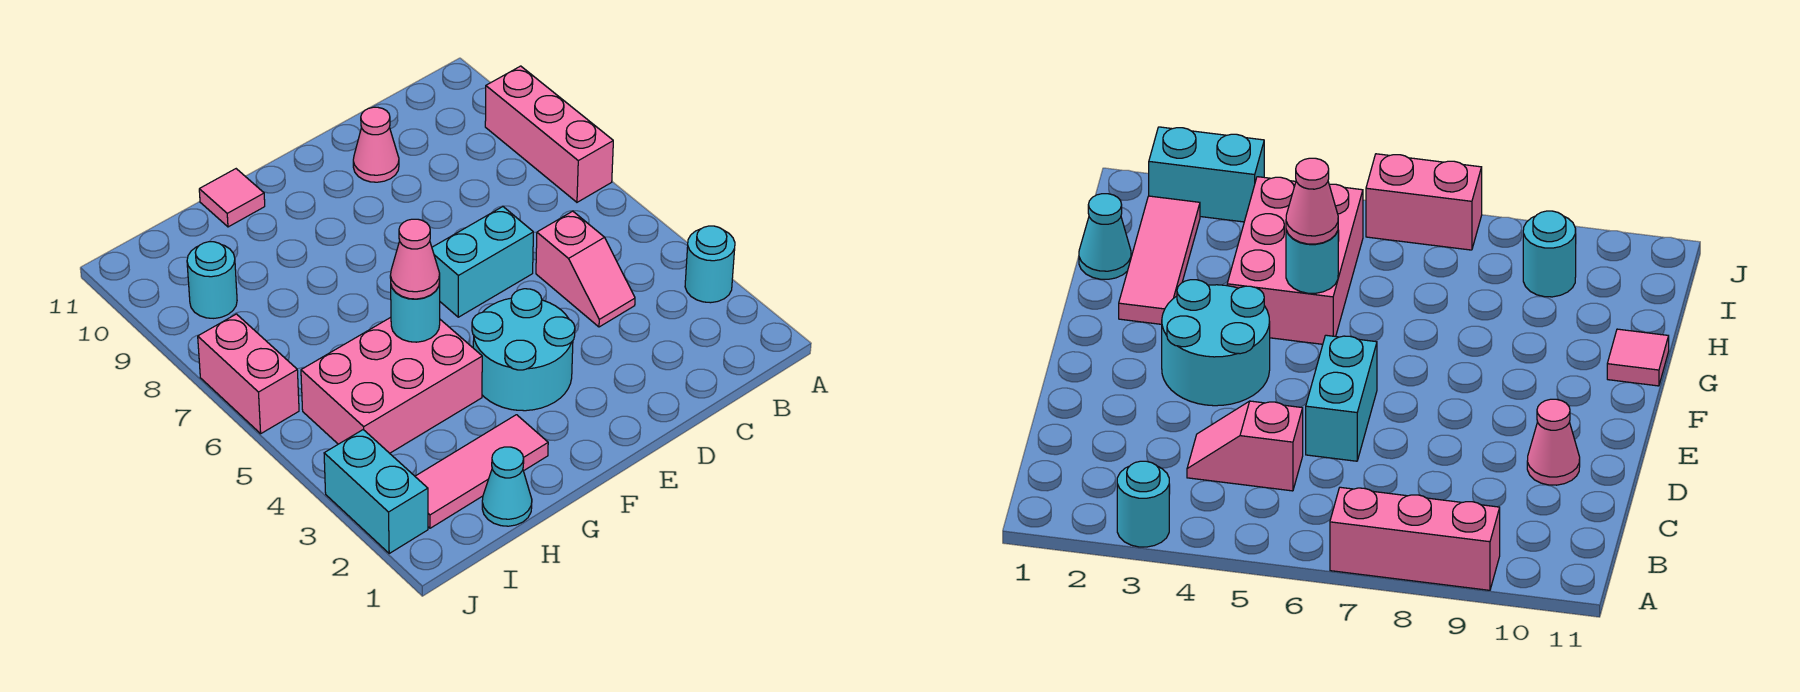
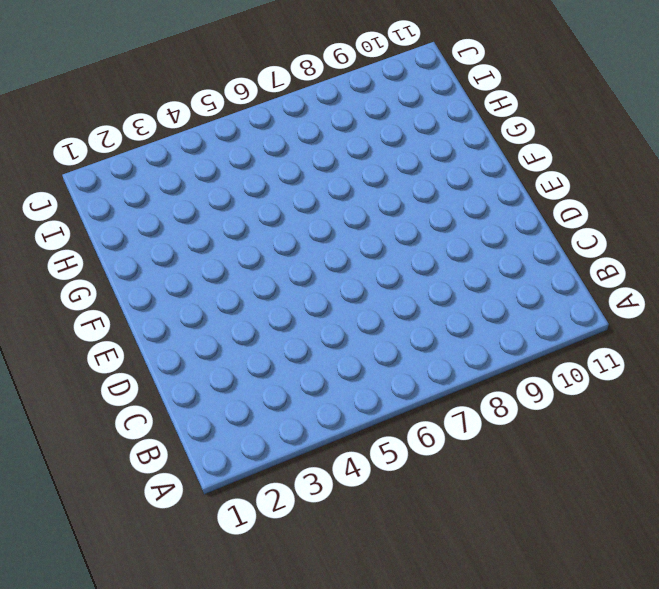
none -> cyan round brick A3 level 1
none -> pink brick A7:A9 level 1
none -> pink slope C4:C5 level 1 top 5

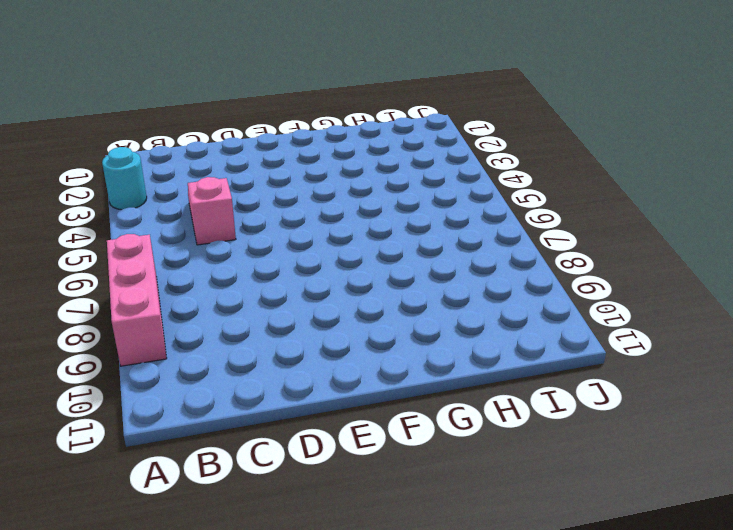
none -> cyan brick D6:E6 level 1
none -> pink cone D10 level 1
none -> cyan round brick E3:F4 level 1

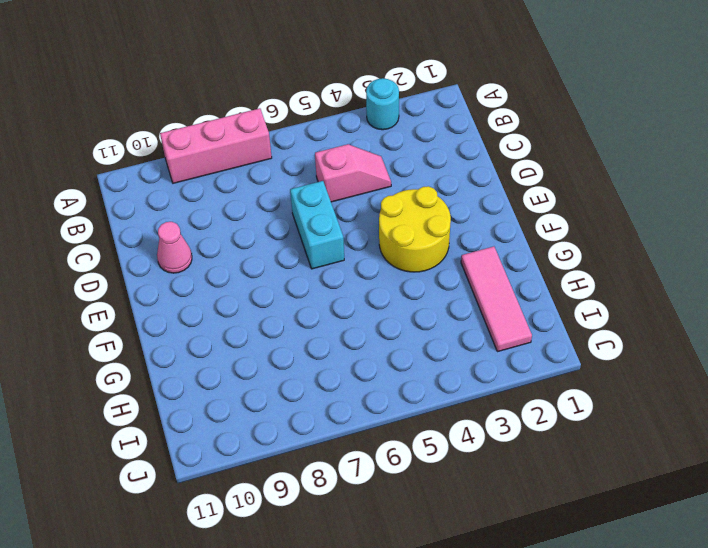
yellow round brick E3:F4 level 1 -> cyan round brick E3:F4 level 1
none -> pink brick G4:I5 level 1
none -> pink tile G11 level 1
none -> cyan cone H1 level 1

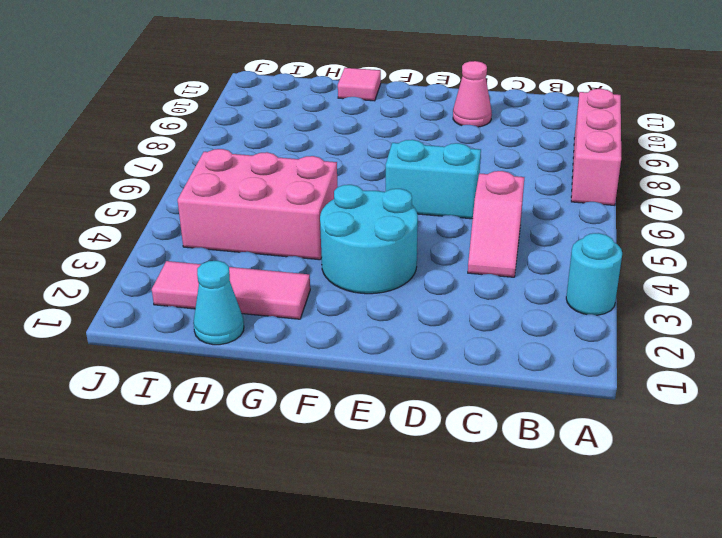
none -> cyan round brick I9 level 1
none -> cyan brick J2:J3 level 1
none -> pink brick J6:J7 level 1

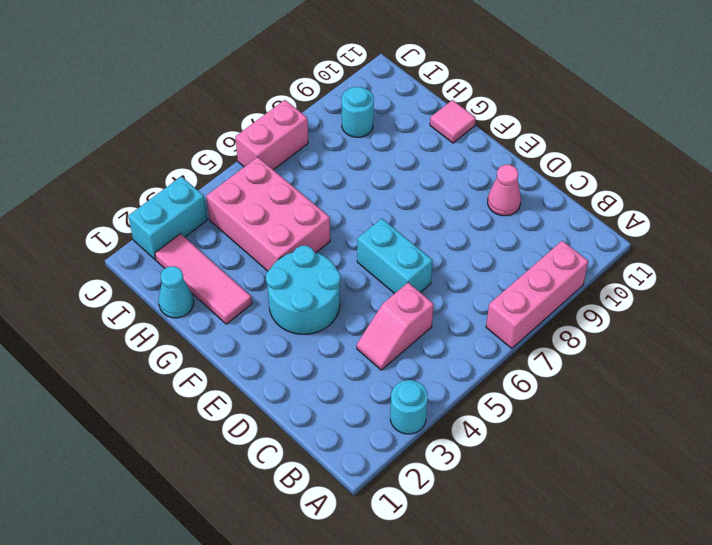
none -> cyan round brick G5 level 2
none -> pink cone G5 level 3

